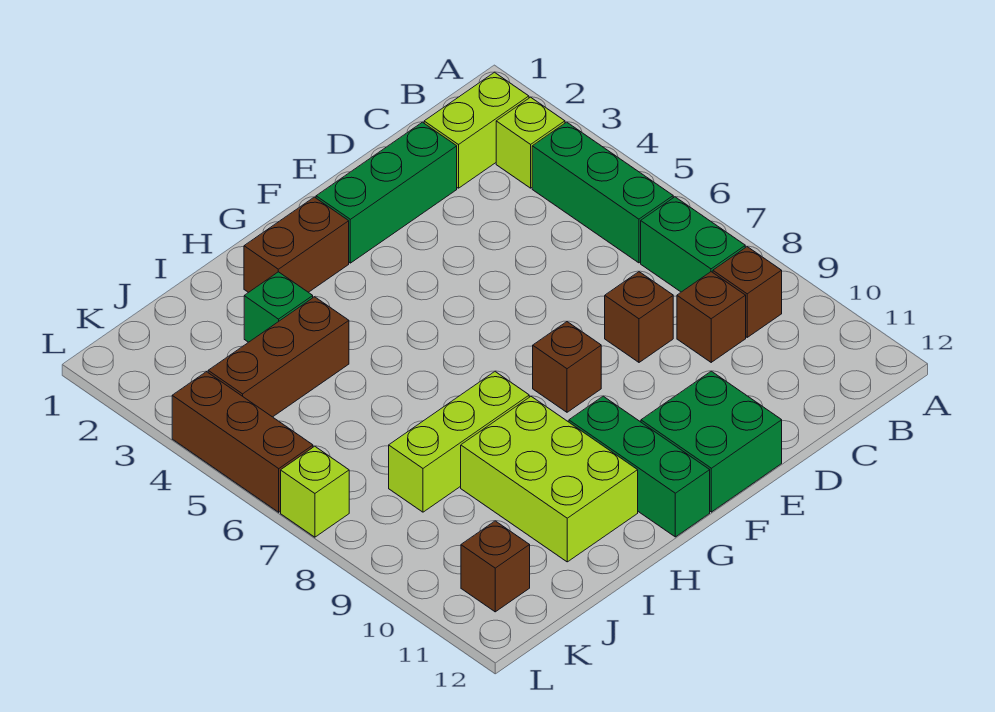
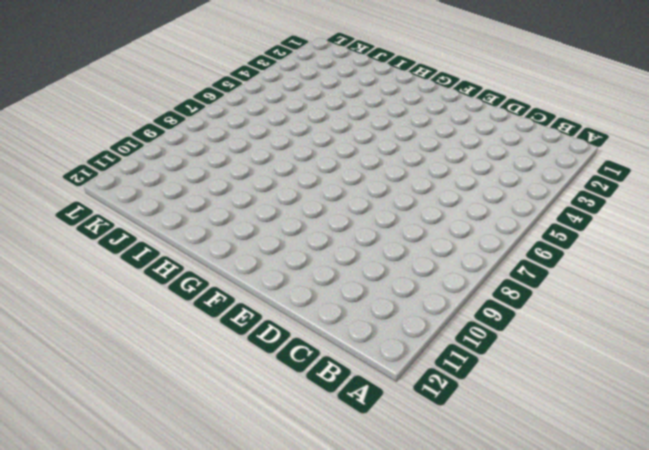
none -> lime brick B2:C2 level 1
none -> lime brick B3 level 1
none -> green brick B4:B6 level 1

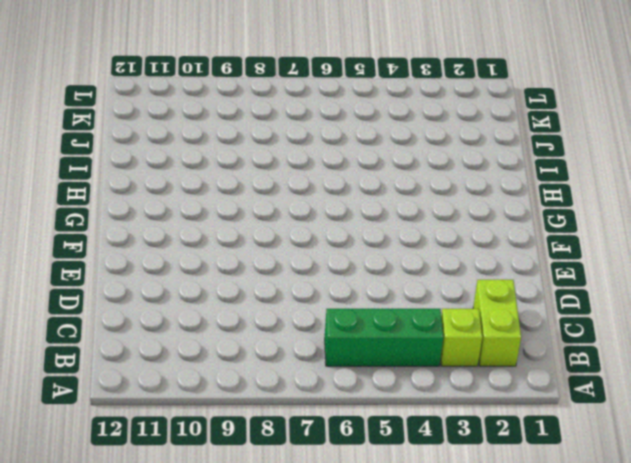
none -> green brick B7:B8 level 1
none -> brown brick B9 level 1
none -> brown brick C9 level 1

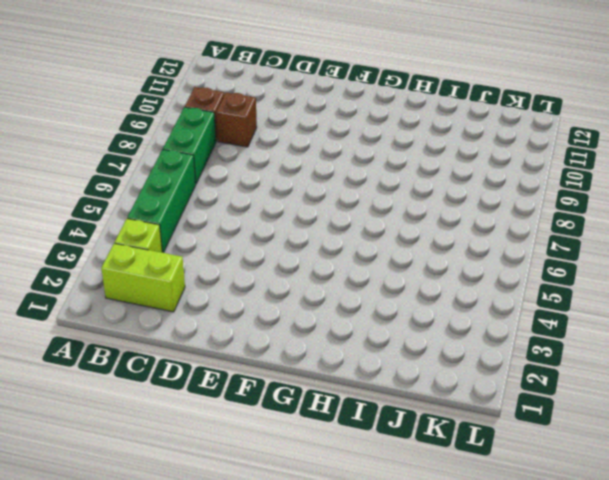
none -> green brick D2:F2 level 1
none -> brown brick D8 level 1
none -> green brick E11:F12 level 1

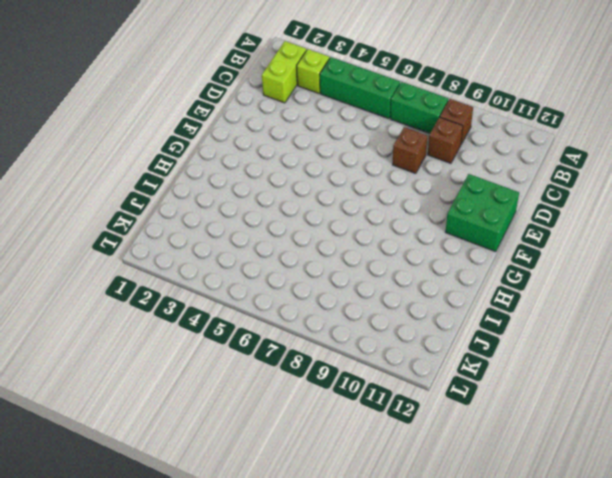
none -> green brick D2:F2 level 1
none -> brown brick F8 level 1
none -> brown brick G2:H2 level 1

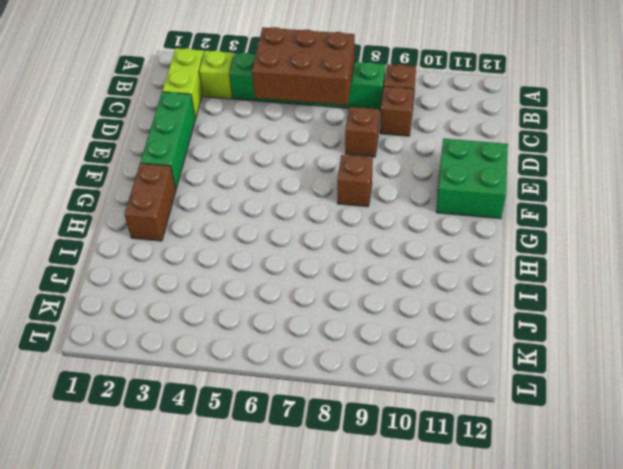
brown brick B5:C7 level 2 -> none
none -> green brick G10:G12 level 1
none -> lime brick H8:J8 level 1
none -> lime brick H9:I11 level 1

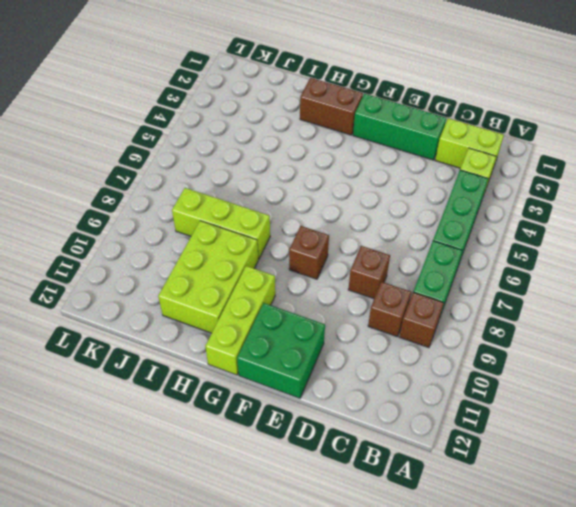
lime brick G10:G12 level 1 -> green brick G10:G12 level 1
none -> green brick I3 level 1
none -> brown brick I4:K4 level 1
none -> brown brick K11 level 1

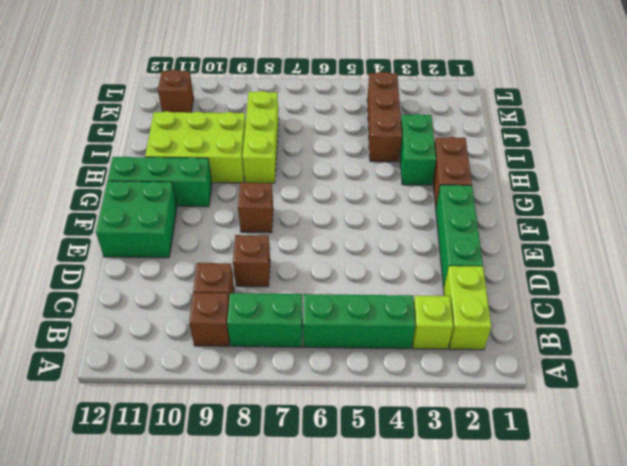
green brick H3:I3 level 1 -> green brick I3 level 1
none -> brown brick L4:L6 level 1
none -> lime brick L7 level 1

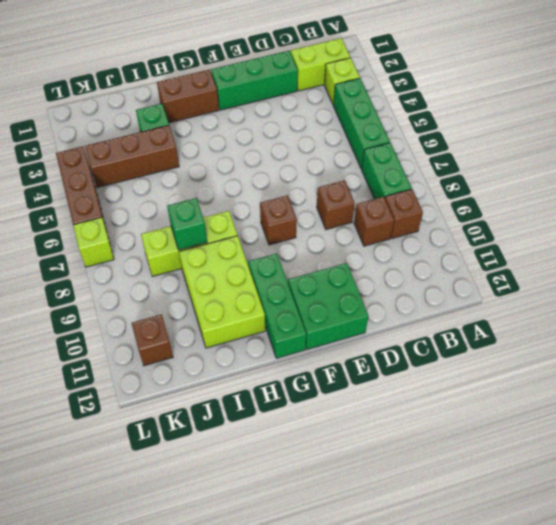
green brick I8 level 2 -> none

